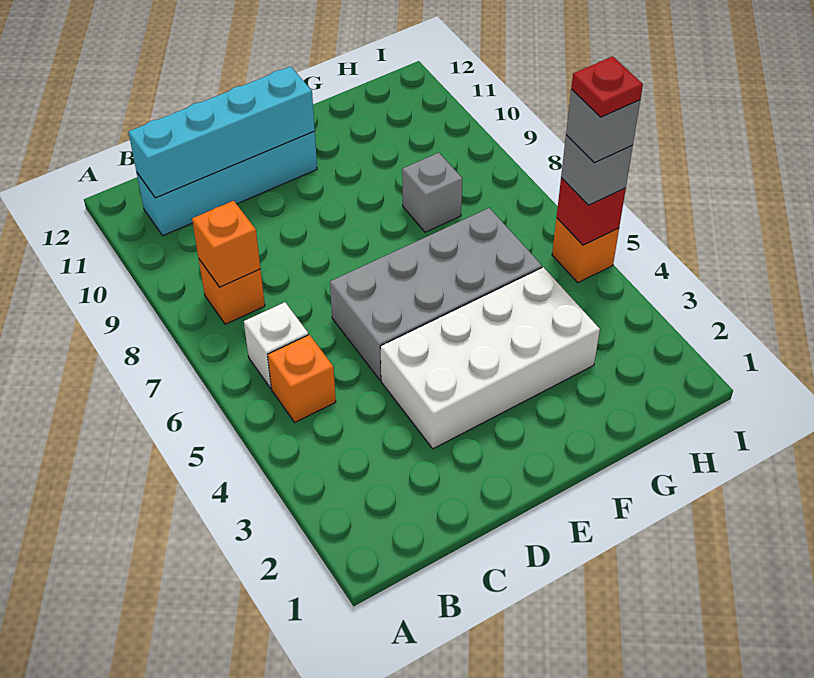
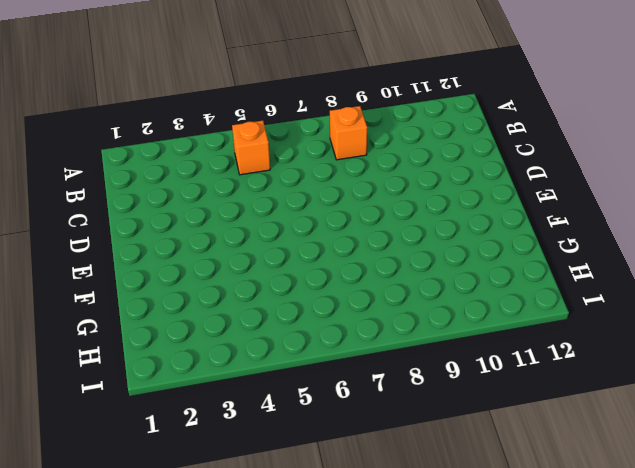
none -> white brick B6 level 1
none -> cyan brick B11:E11 level 1
none -> white brick D3:G4 level 1

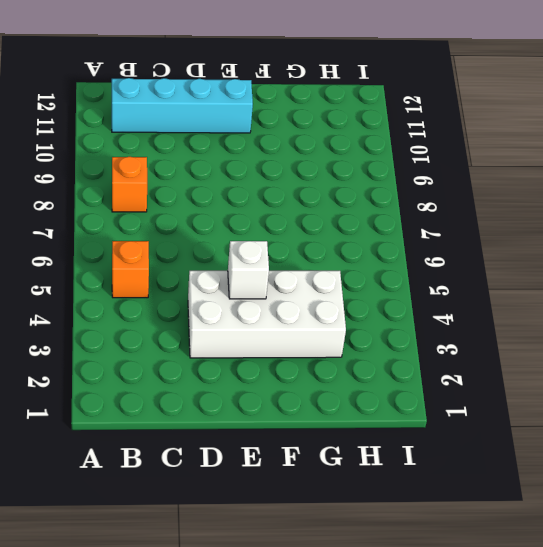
white brick E4 level 2 -> white brick B6 level 1
none -> grey brick D5:G6 level 1
none -> grey brick G8 level 1
none -> orange brick I5 level 1

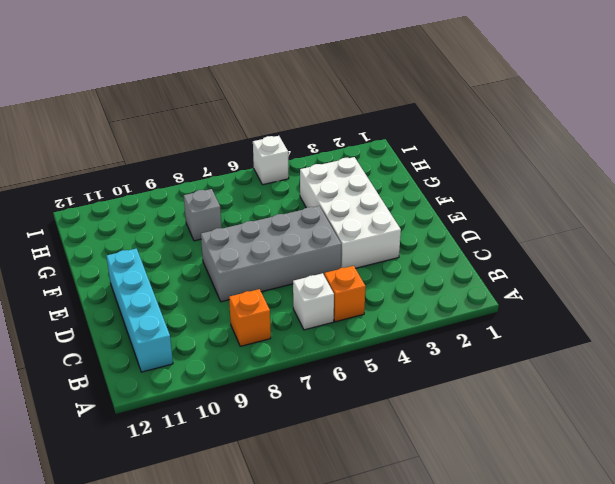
grey brick D5:E8 level 1 -> grey brick D5:G6 level 1
white brick I5 level 1 -> orange brick I5 level 1
none -> orange brick B8 level 2
none -> cyan brick B11:E11 level 2
none -> red brick I5 level 2

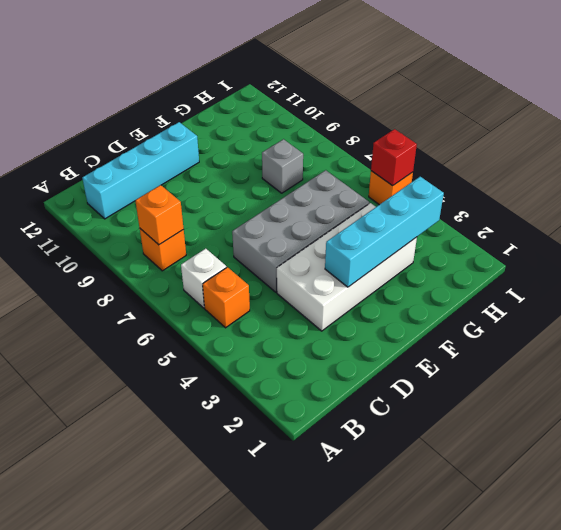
cyan brick E3:H3 level 2 -> cyan brick B11:E11 level 2
none -> grey brick I5 level 3
none -> grey brick I5 level 4
none -> red plate I5 level 5

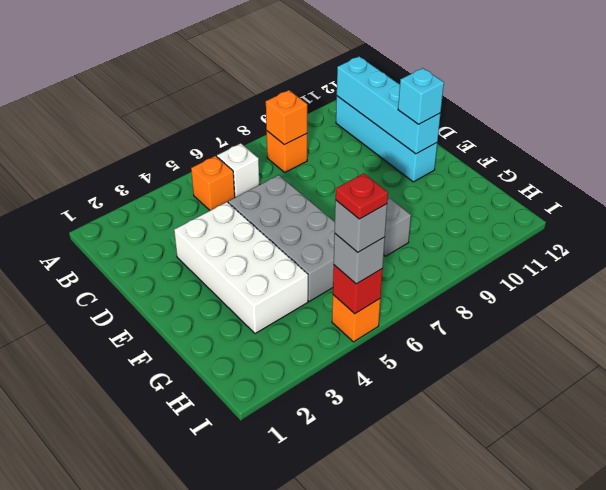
cyan brick E11 level 3 -> none

